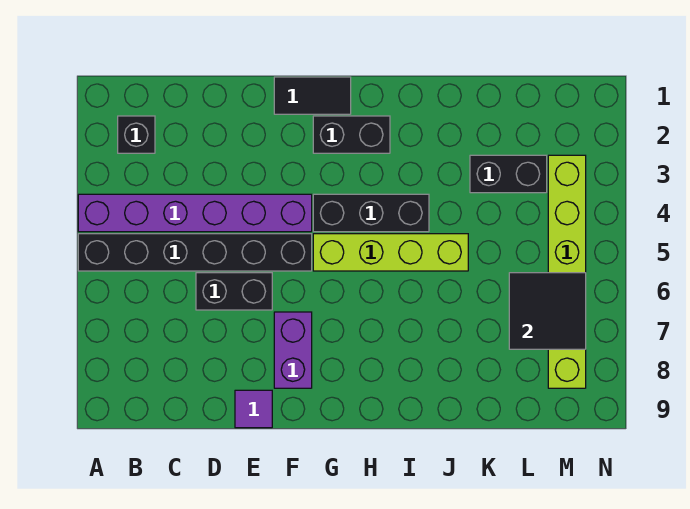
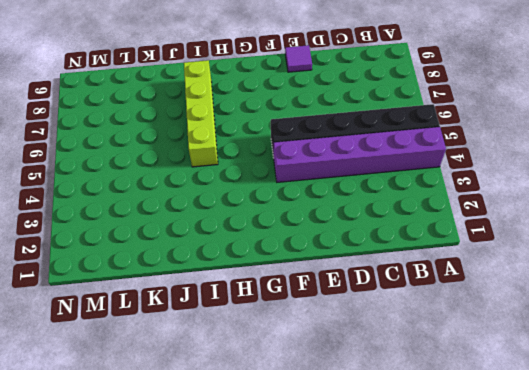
lime brick I5:I8 level 1 -> lime brick G5:J5 level 1
none -> black brick B2 level 1
none -> black brick D6:E6 level 1
none -> black tile F1:G1 level 1

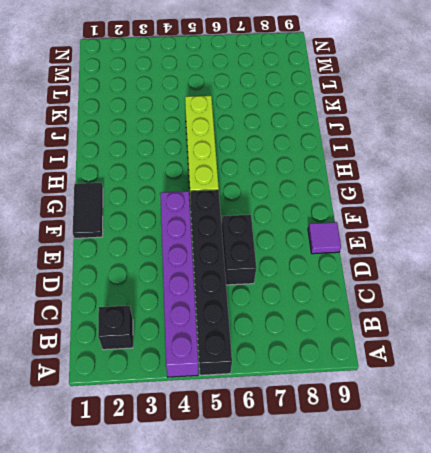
none -> purple brick F7:F8 level 1
none -> black brick G2:H2 level 1
none -> black brick G4:I4 level 1

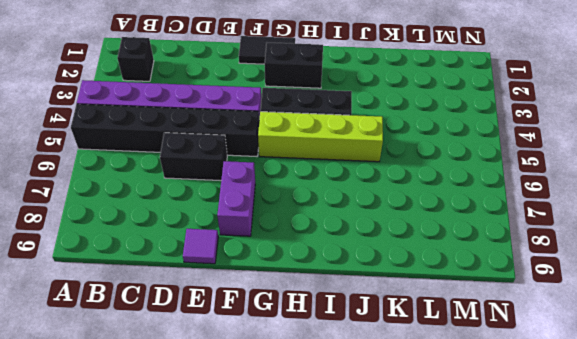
none -> black brick K3:L3 level 1
none -> lime brick M3:M8 level 1
none -> black tile L6:M7 level 2

